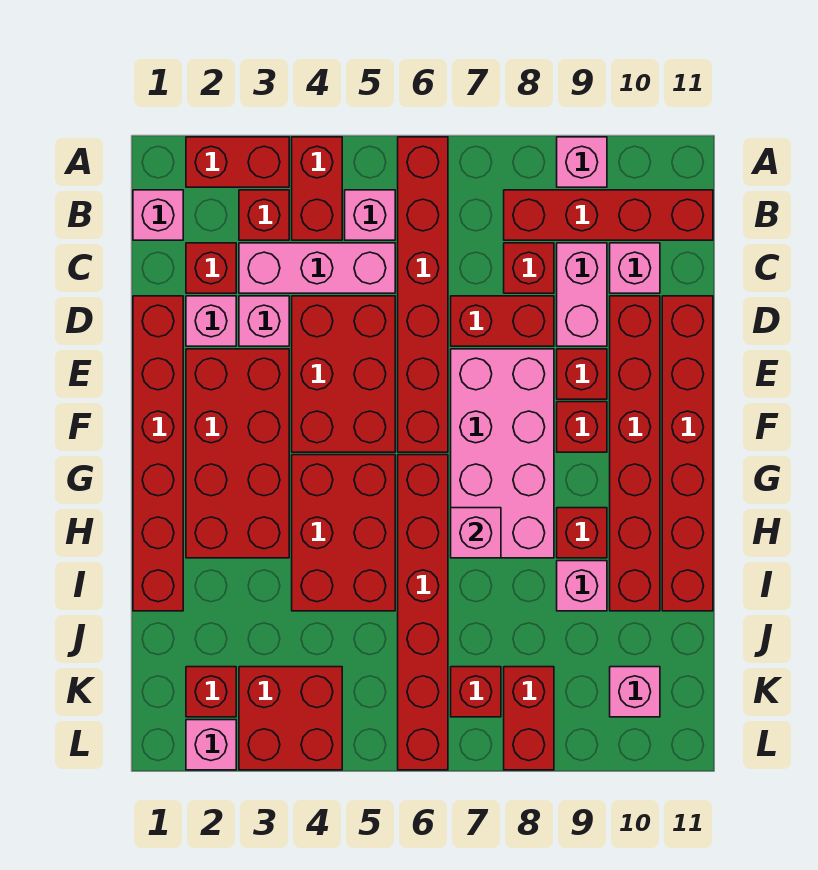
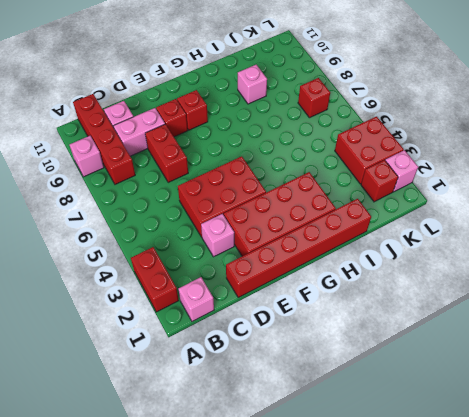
none -> red brick A4:B4 level 1
none -> red brick A6:F6 level 1
none -> red brick B3 level 1
none -> pink brick B5 level 1

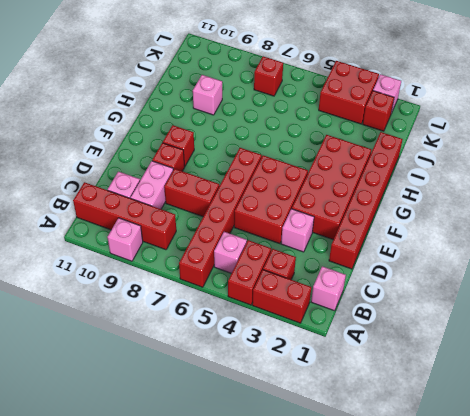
none -> red brick C2 level 1
none -> pink brick C3:C5 level 1
none -> red brick C8 level 1
none -> pink brick D2 level 1

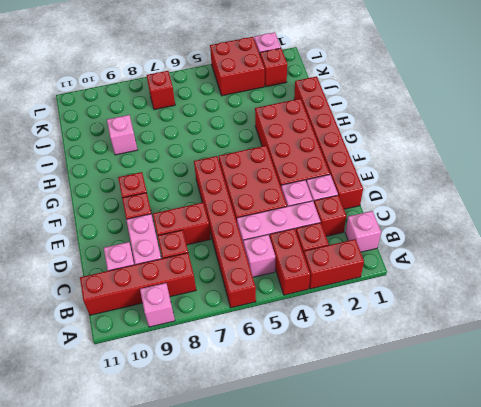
none -> red brick D10:I10 level 1
none -> red brick D11:I11 level 1
none -> pink brick E7:H8 level 1
none -> red brick G4:I5 level 1

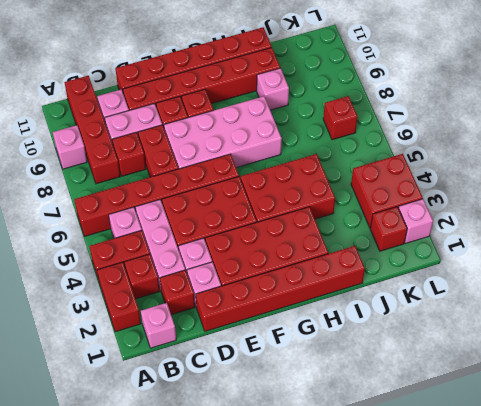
none -> red brick G6:L6 level 1
none -> red brick H9 level 1
none -> red brick K8:L8 level 1
none -> pink brick K10 level 1

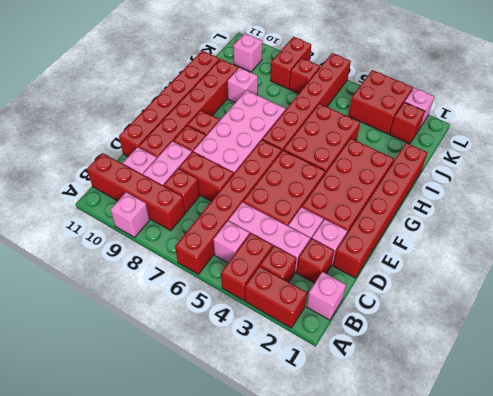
none -> red brick H9 level 1
none -> pink brick H7 level 2

